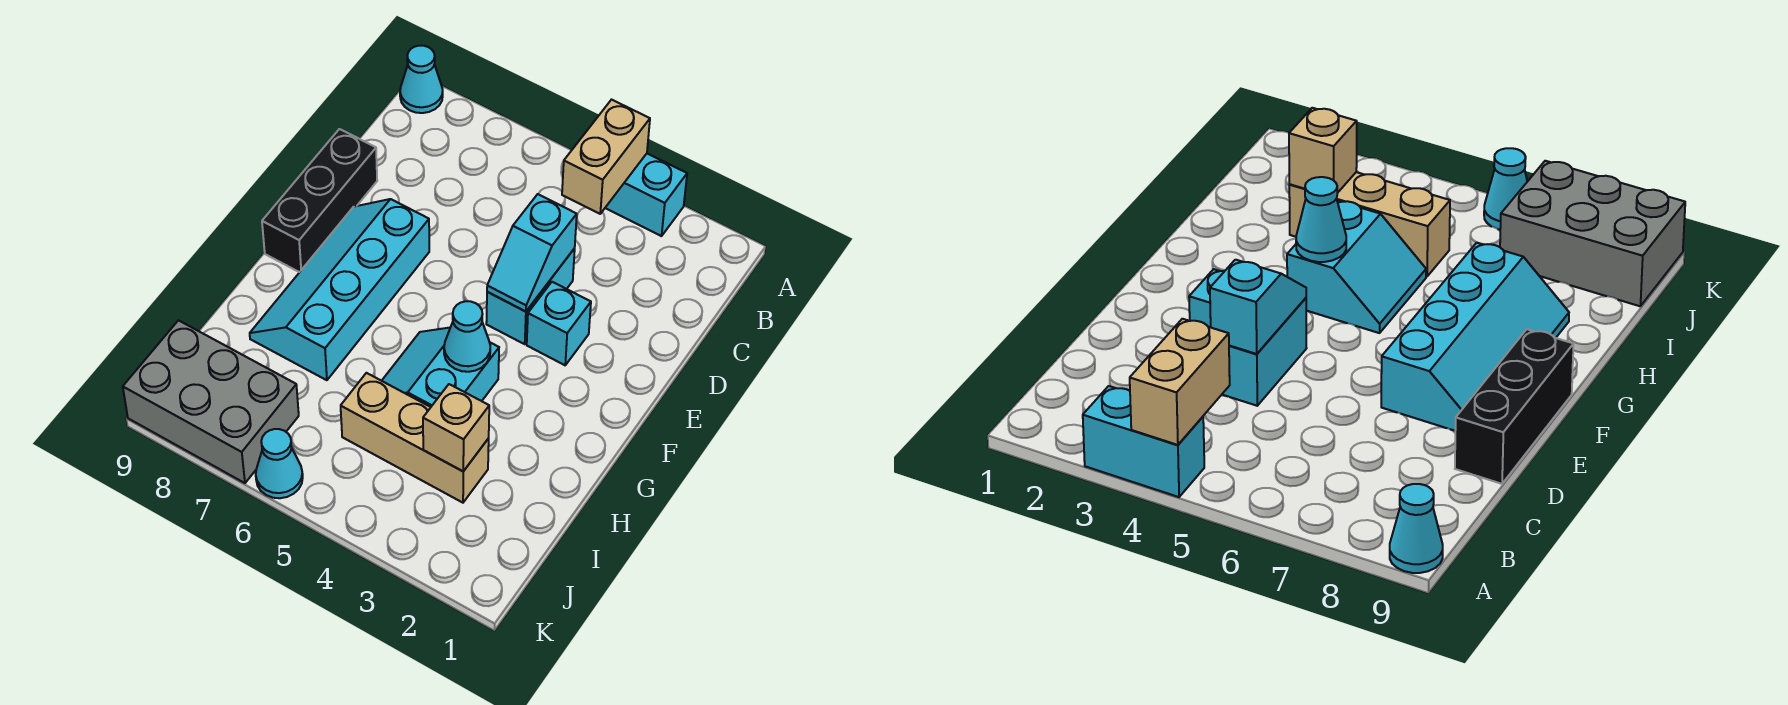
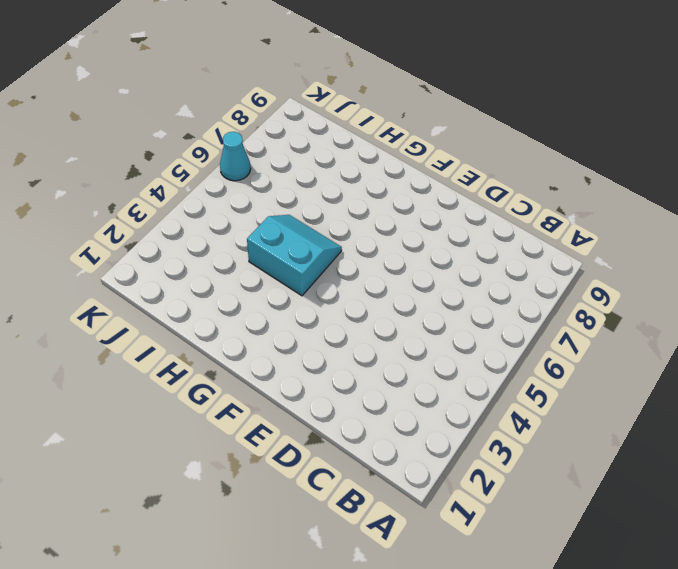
none -> cyan brick A3:A4 level 1
none -> cyan cone A9 level 1
none -> cyan brick D4:E4 level 1

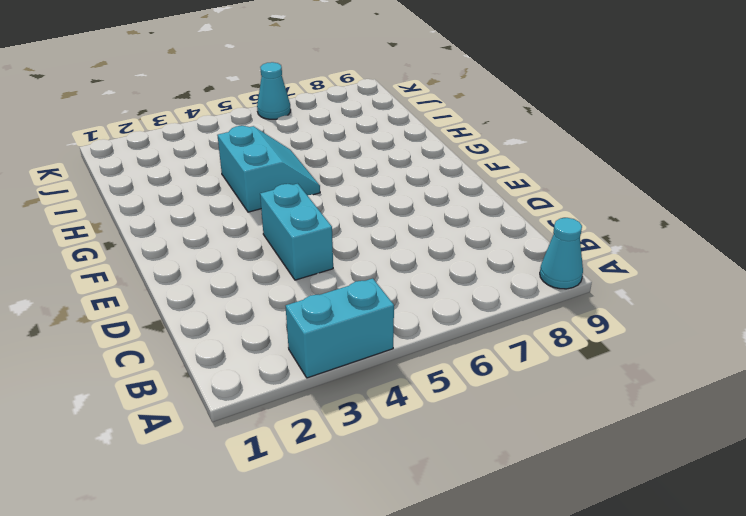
none -> black brick D9:F9 level 1
none -> cyan brick E3 level 1
none -> cyan slope E7:H8 level 1 top 7

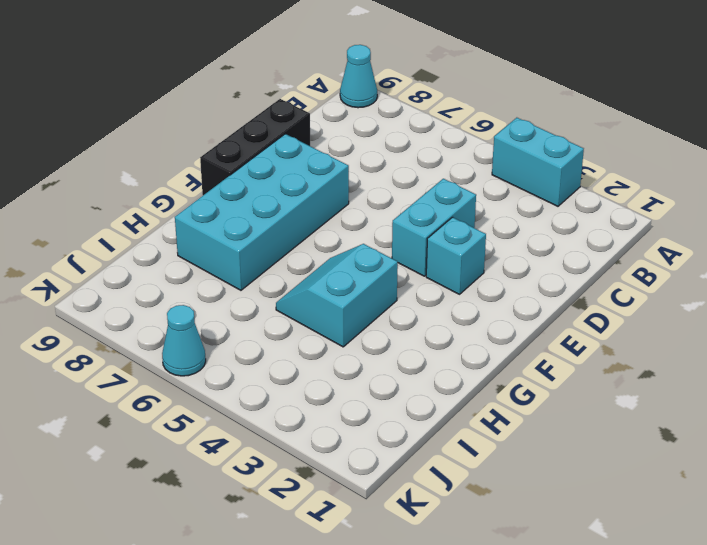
cyan brick E7:H8 level 1 -> cyan slope E7:H8 level 1 top 7
none -> tan brick I3:I5 level 1
none -> grey brick J7:K9 level 1
none -> tan brick A4:B4 level 2

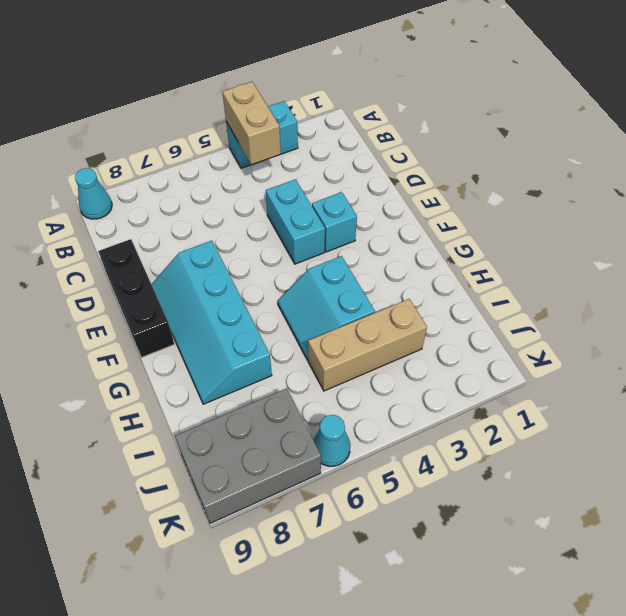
none -> cyan slope D4:E4 level 2 top D
none -> cyan cone G4 level 2
none -> tan brick I3 level 2

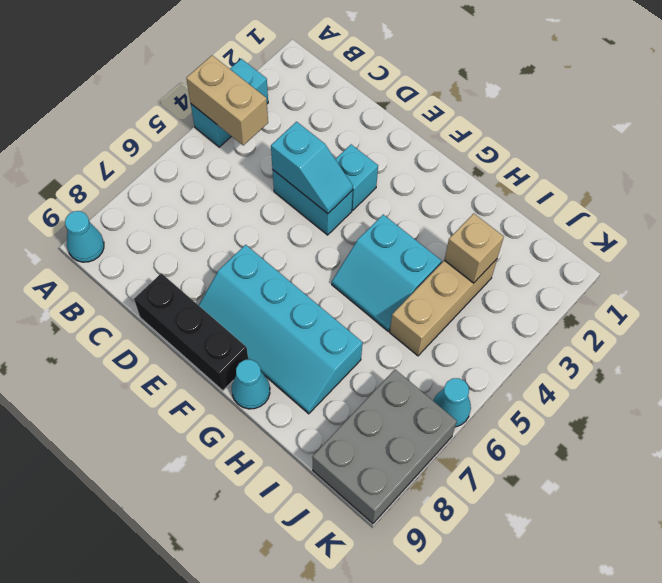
cyan cone G9 level 1 -> cyan cone G4 level 2

